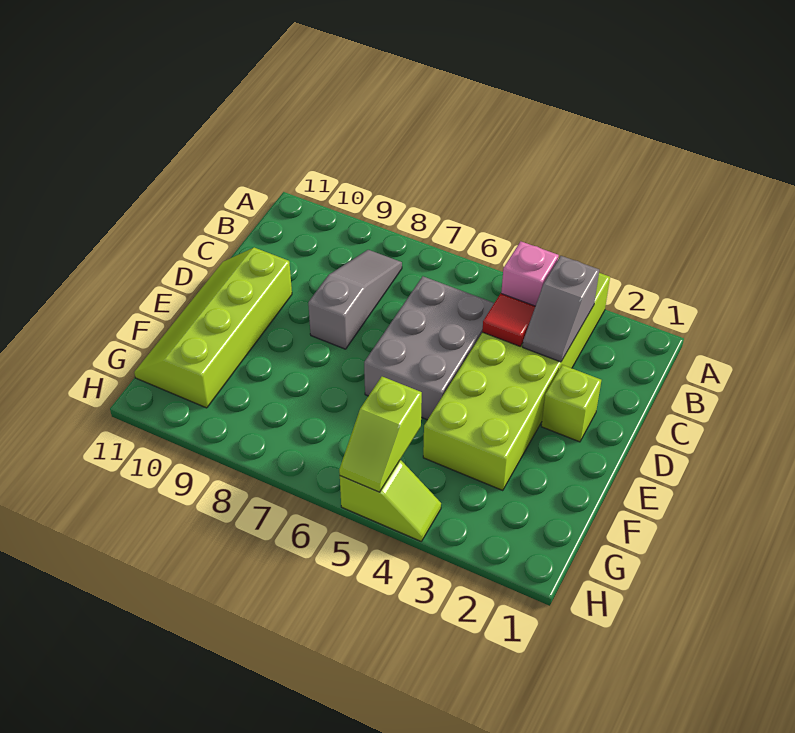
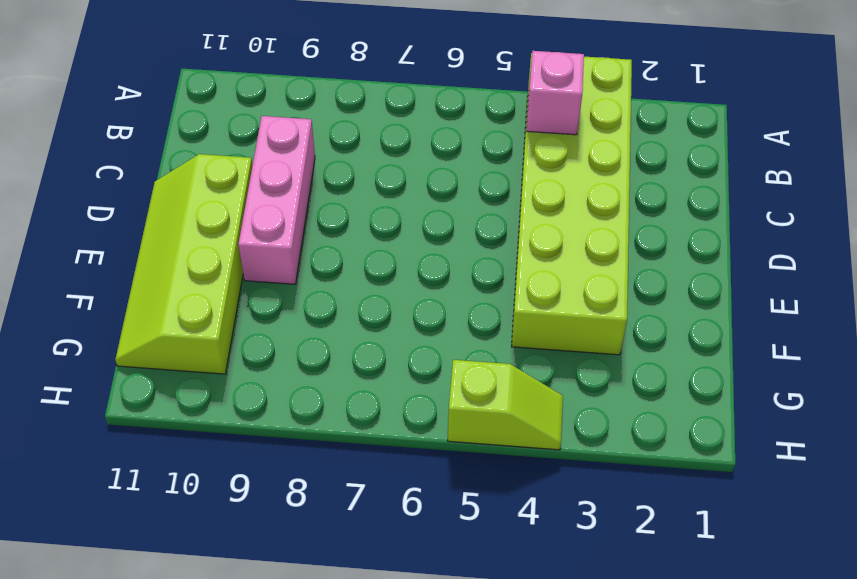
pink brick C9:E9 level 1 -> none
none -> grey slope B8:D8 level 1 top D
none -> grey brick C5:E6 level 1

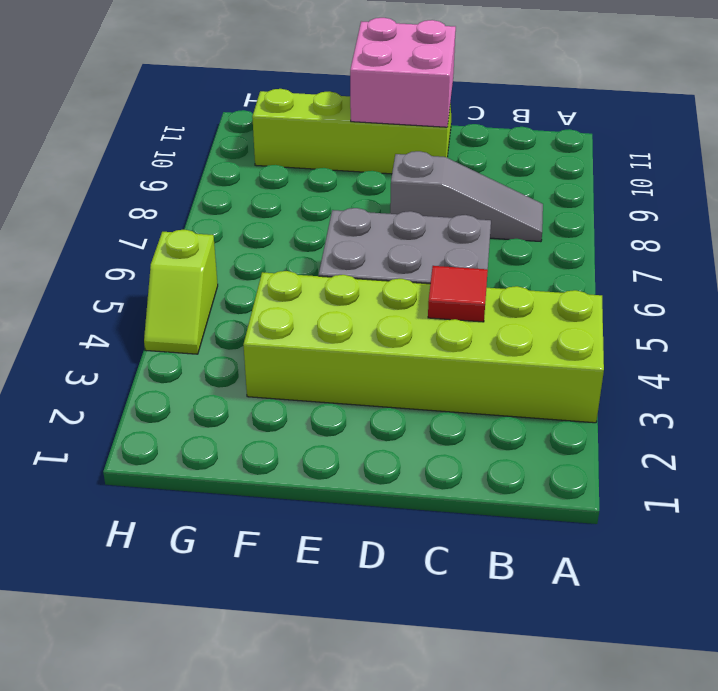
pink brick D10:E11 level 2 -> none
none -> lime brick D2 level 1
none -> grey slope B3:C3 level 2 top B

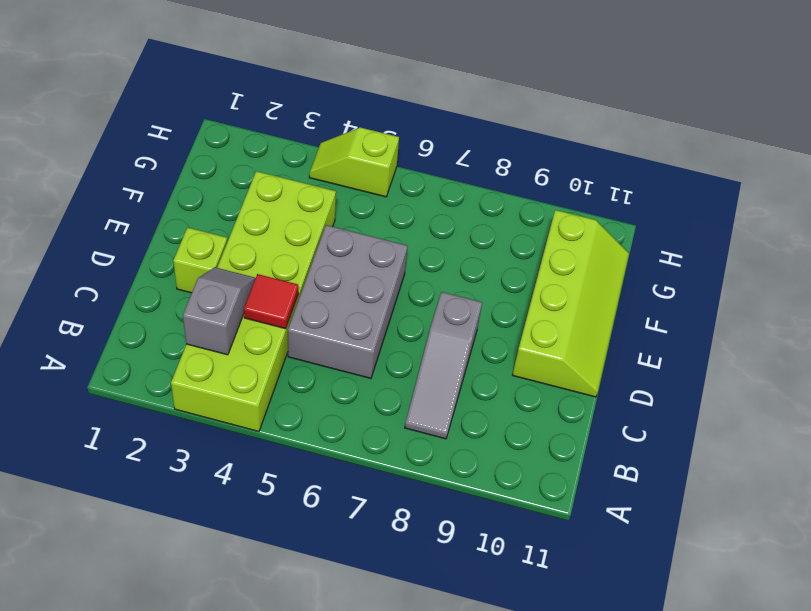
none -> pink brick B4 level 2
none -> lime slope G5:H5 level 2 top G

